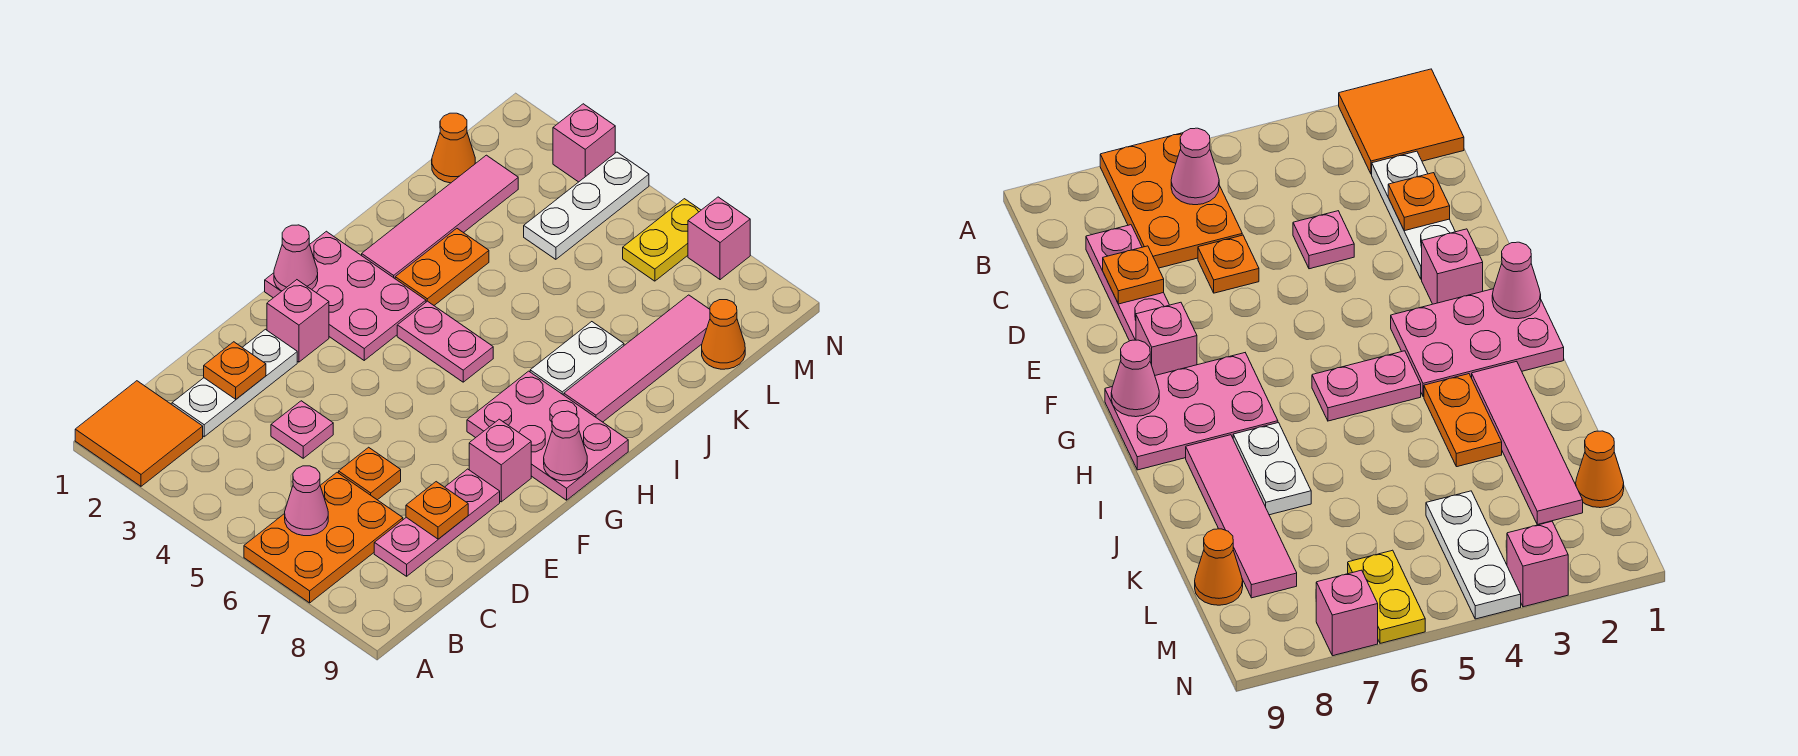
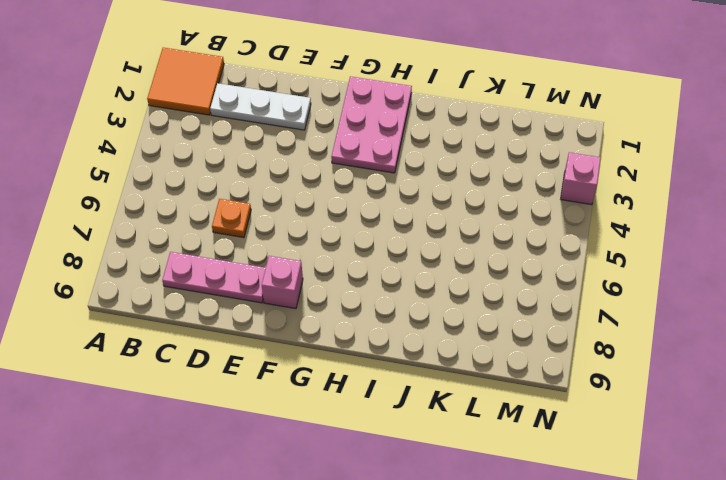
none -> orange plate A6:C7 level 1
none -> pink plate D4 level 1
none -> pink brick F2 level 1

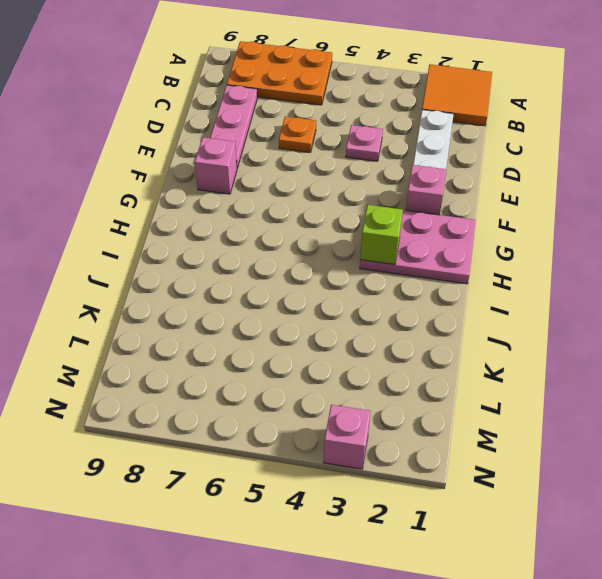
orange plate A6:B8 level 1 -> orange plate A6:C7 level 1
lime brick H3 level 2 -> none
none -> pink plate G7:H9 level 1
none -> pink plate H4:H5 level 1
none -> pink tile I2:L2 level 1

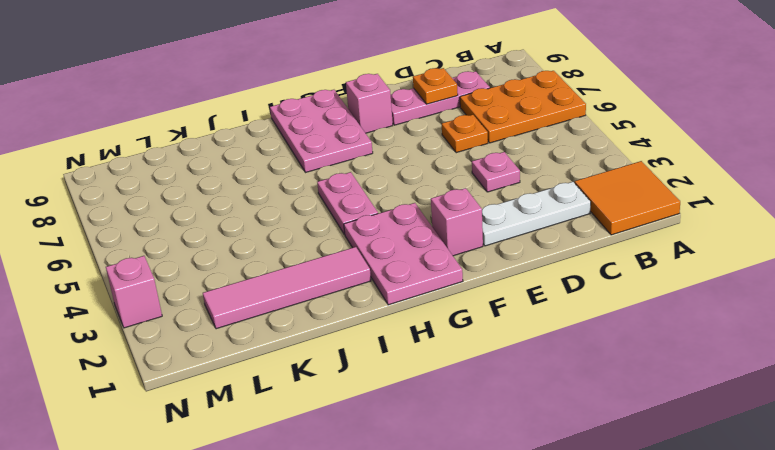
none -> orange plate I3:J3 level 1
none -> white plate I7:J7 level 1
none -> pink tile I8:L8 level 1

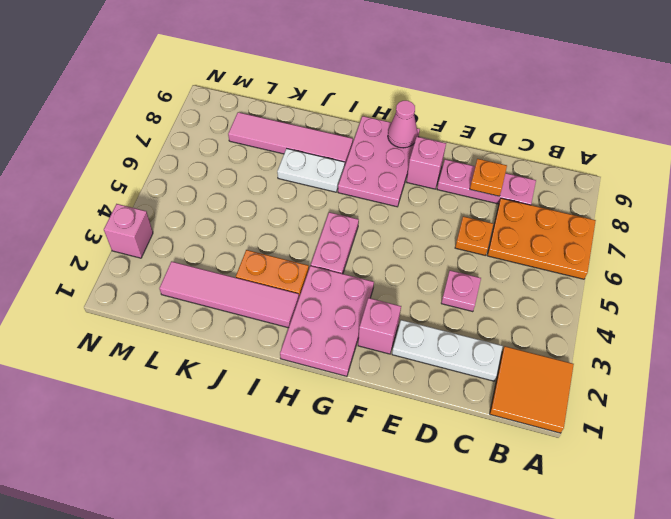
none -> orange cone L1 level 1
none -> white plate L4:N4 level 1
none -> orange cone L9 level 1

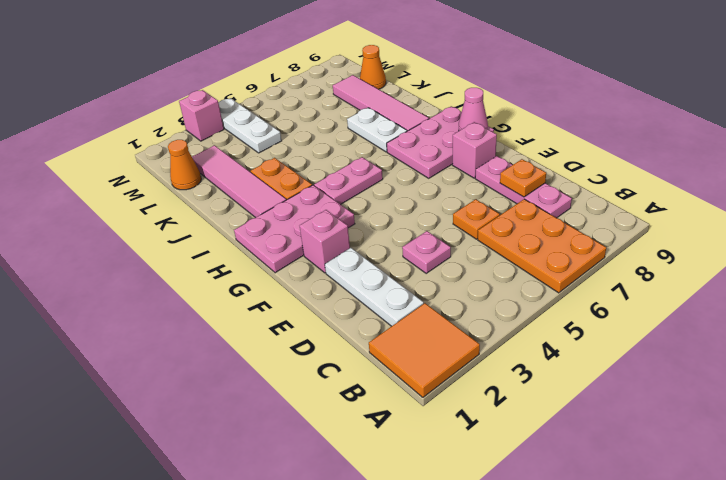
none -> yellow plate M6:N6 level 1
none -> pink brick N7 level 1
none -> pink cone B6 level 2

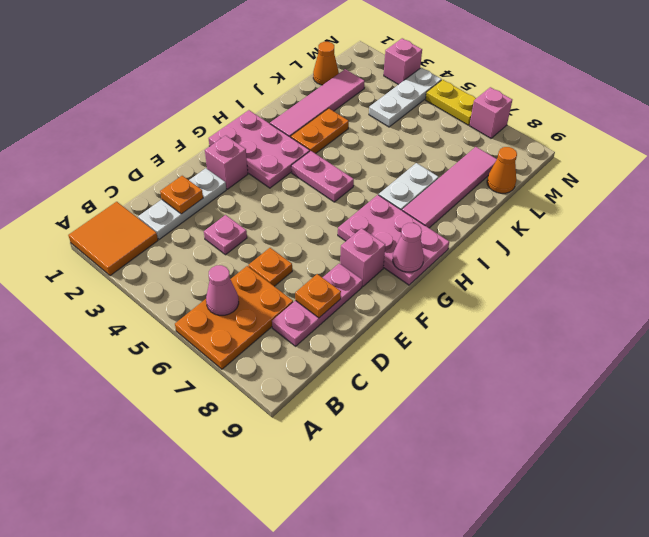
yellow plate N5:N6 level 1 -> yellow plate M6:N6 level 1
none -> pink cone G1 level 2

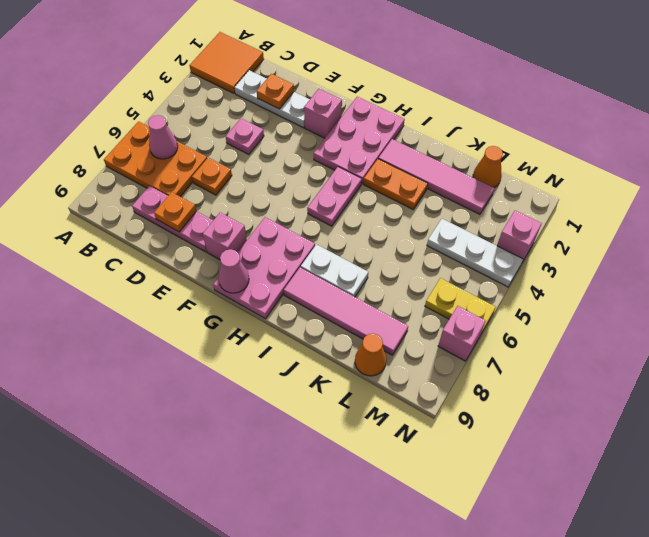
none -> pink cone G1 level 2

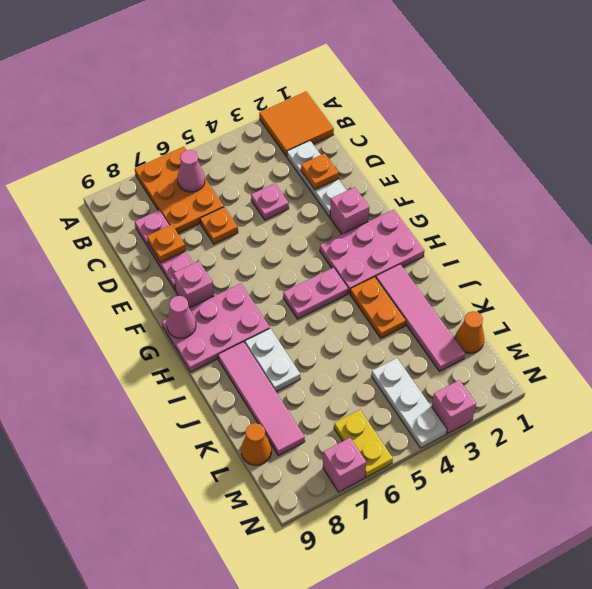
none -> pink cone G1 level 2

